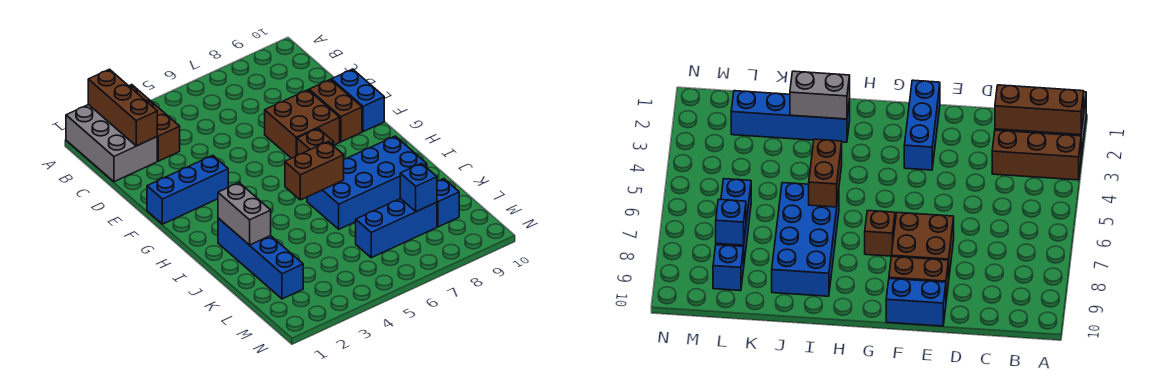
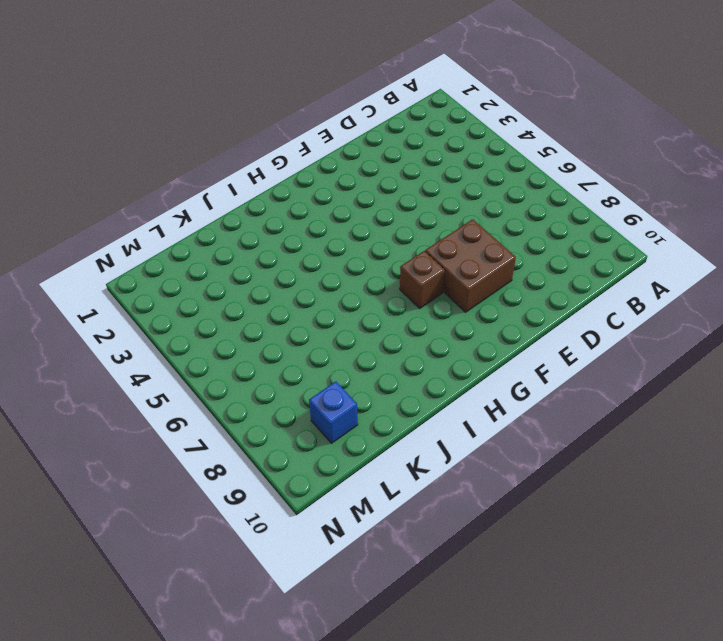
none -> grey brick A1:C2 level 1
none -> brown brick A3:C3 level 1
none -> brown brick E9:F9 level 1

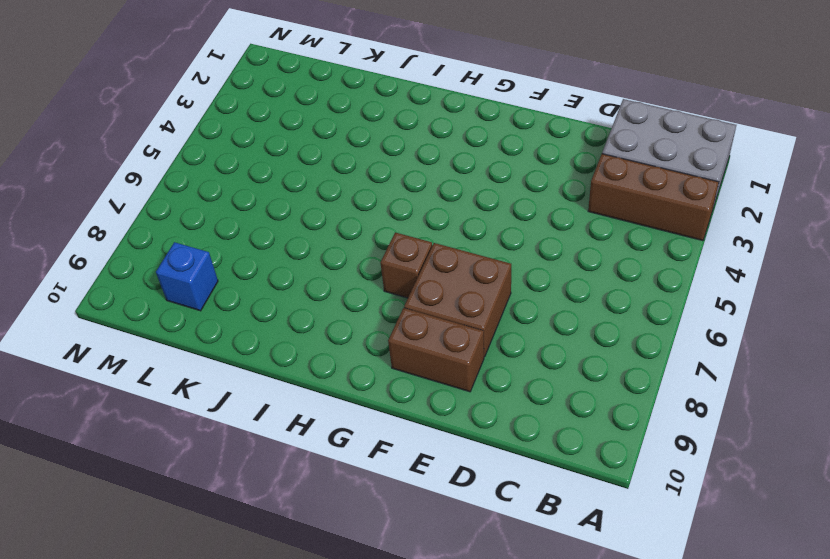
none -> blue brick E10:F10 level 1
none -> blue brick F1:F3 level 1
none -> blue brick I2:L2 level 1

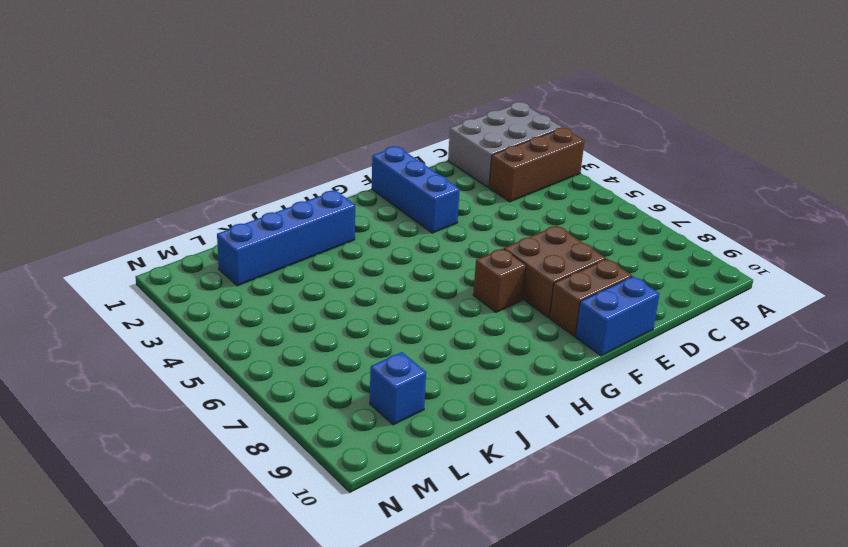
none -> blue brick I6:J9 level 1
none -> blue brick L6:L8 level 1
none -> brown brick A2:C2 level 2

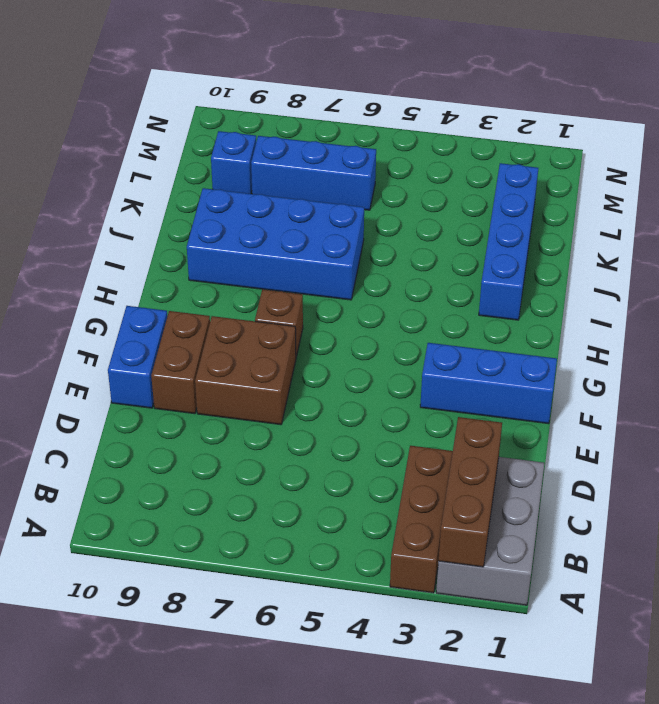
none -> grey brick I2:J2 level 2
none -> brown brick I5:I6 level 2
none -> blue brick L8 level 2

